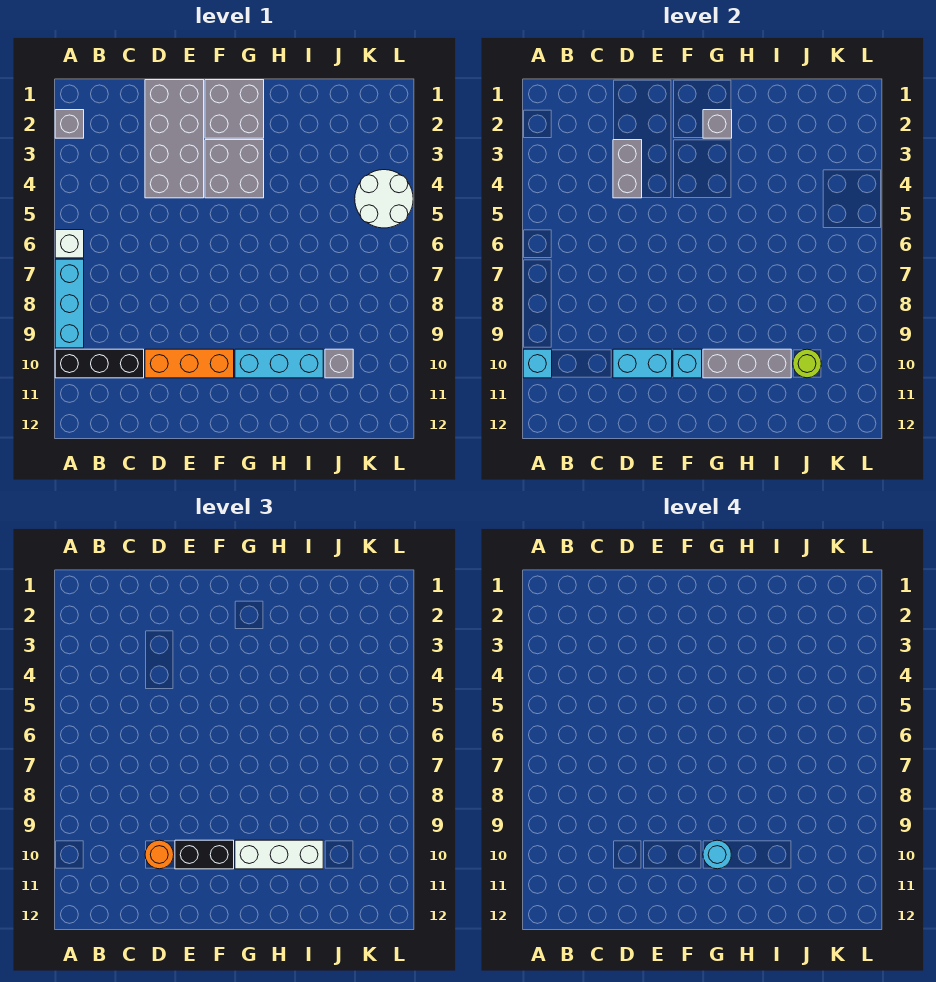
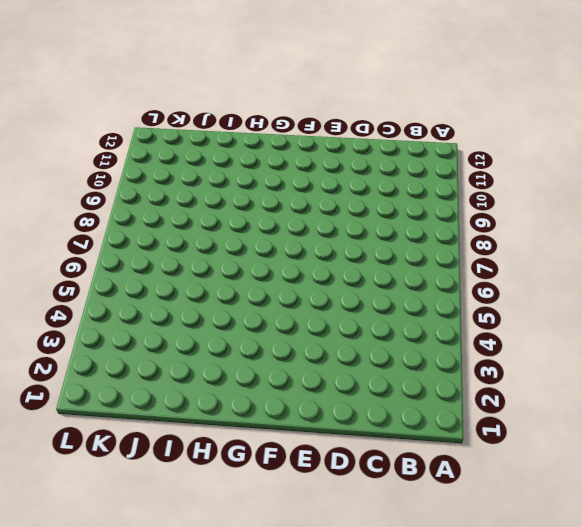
none -> grey brick A2 level 1
none -> white brick A6 level 1
none -> cyan brick A7:A9 level 1

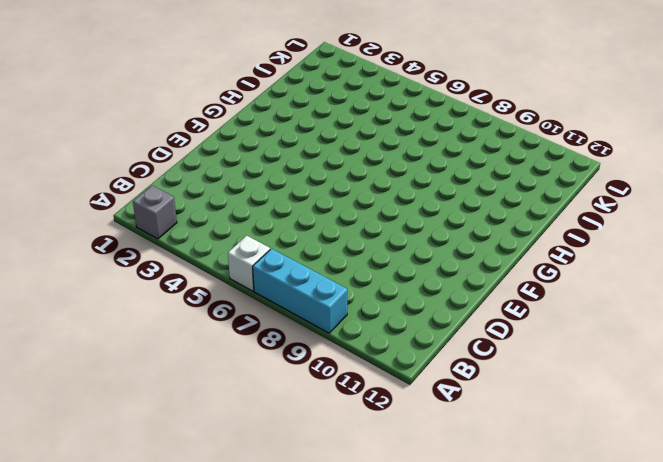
none -> black brick A10:C10 level 1
none -> grey brick D1:E4 level 1
none -> orange brick D10:F10 level 1

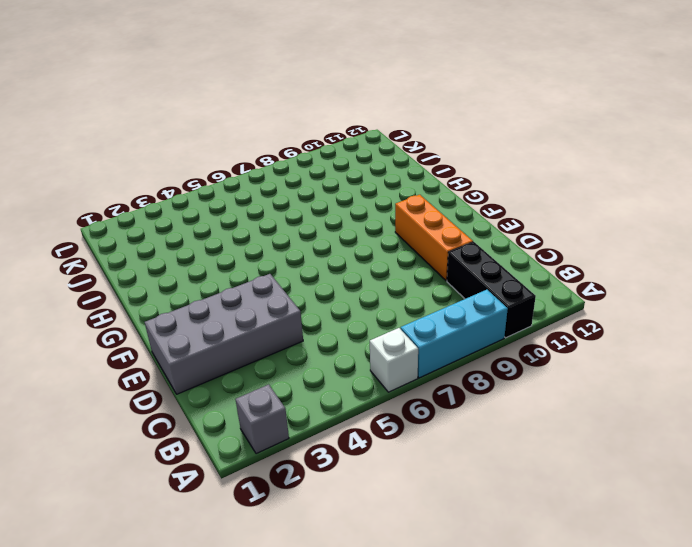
none -> grey brick F1:G2 level 1
none -> grey brick F3:G4 level 1
none -> cyan brick G10:I10 level 1

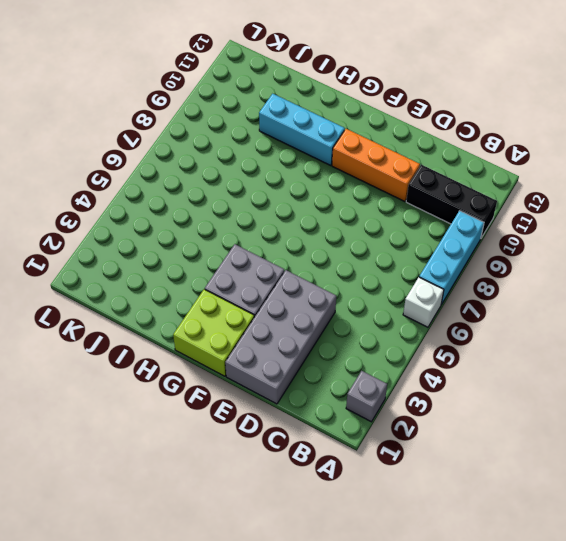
lime brick F1:G2 level 1 -> grey brick F1:G2 level 1
none -> grey brick J10 level 1
none -> white round brick K4:L5 level 1
none -> cyan brick A10 level 2

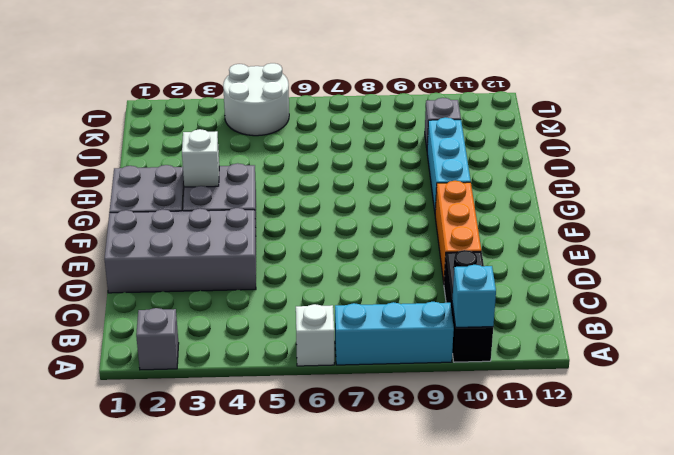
white brick G3 level 2 -> none
none -> grey brick D3:D4 level 2
none -> cyan brick D10:E10 level 2
none -> cyan brick F10 level 2

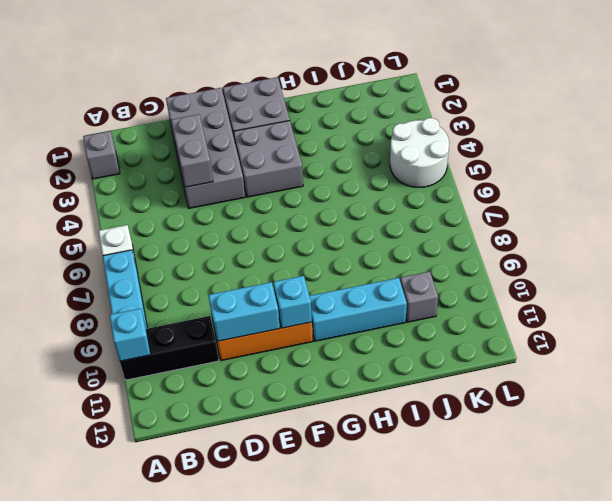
none -> grey brick G2 level 2
none -> grey brick G10:I10 level 2
none -> lime round brick J10 level 2

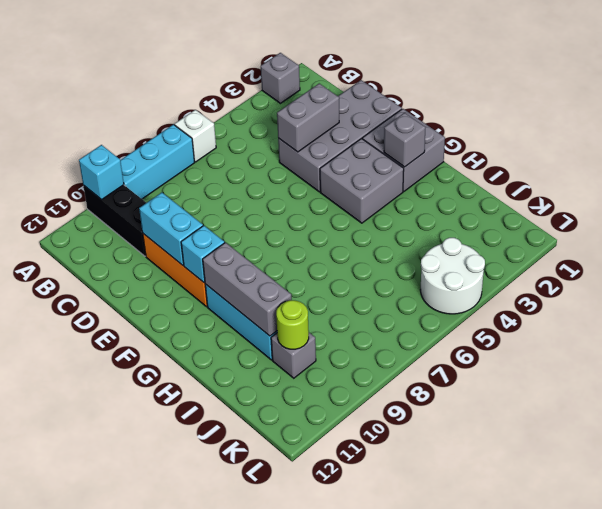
none -> orange round brick D10 level 3
none -> black brick E10:F10 level 3
none -> white brick G10:I10 level 3

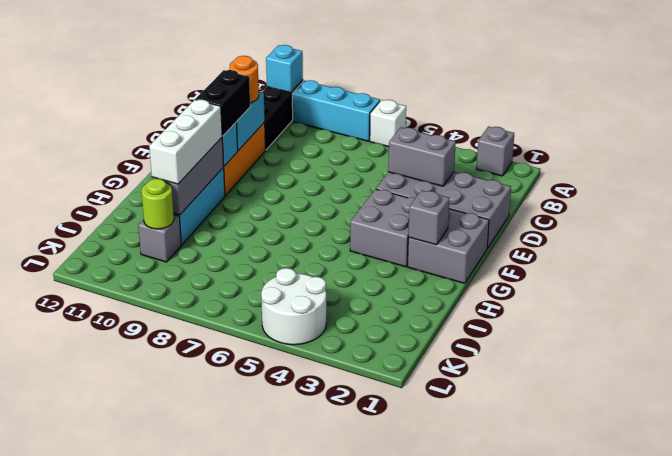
none -> cyan round brick G10 level 4

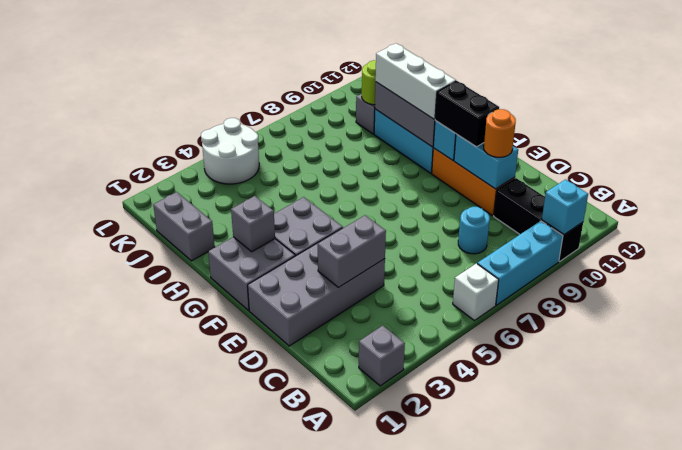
cyan round brick C8 level 1 -> cyan round brick G10 level 4
grey brick I1:J1 level 1 -> none

